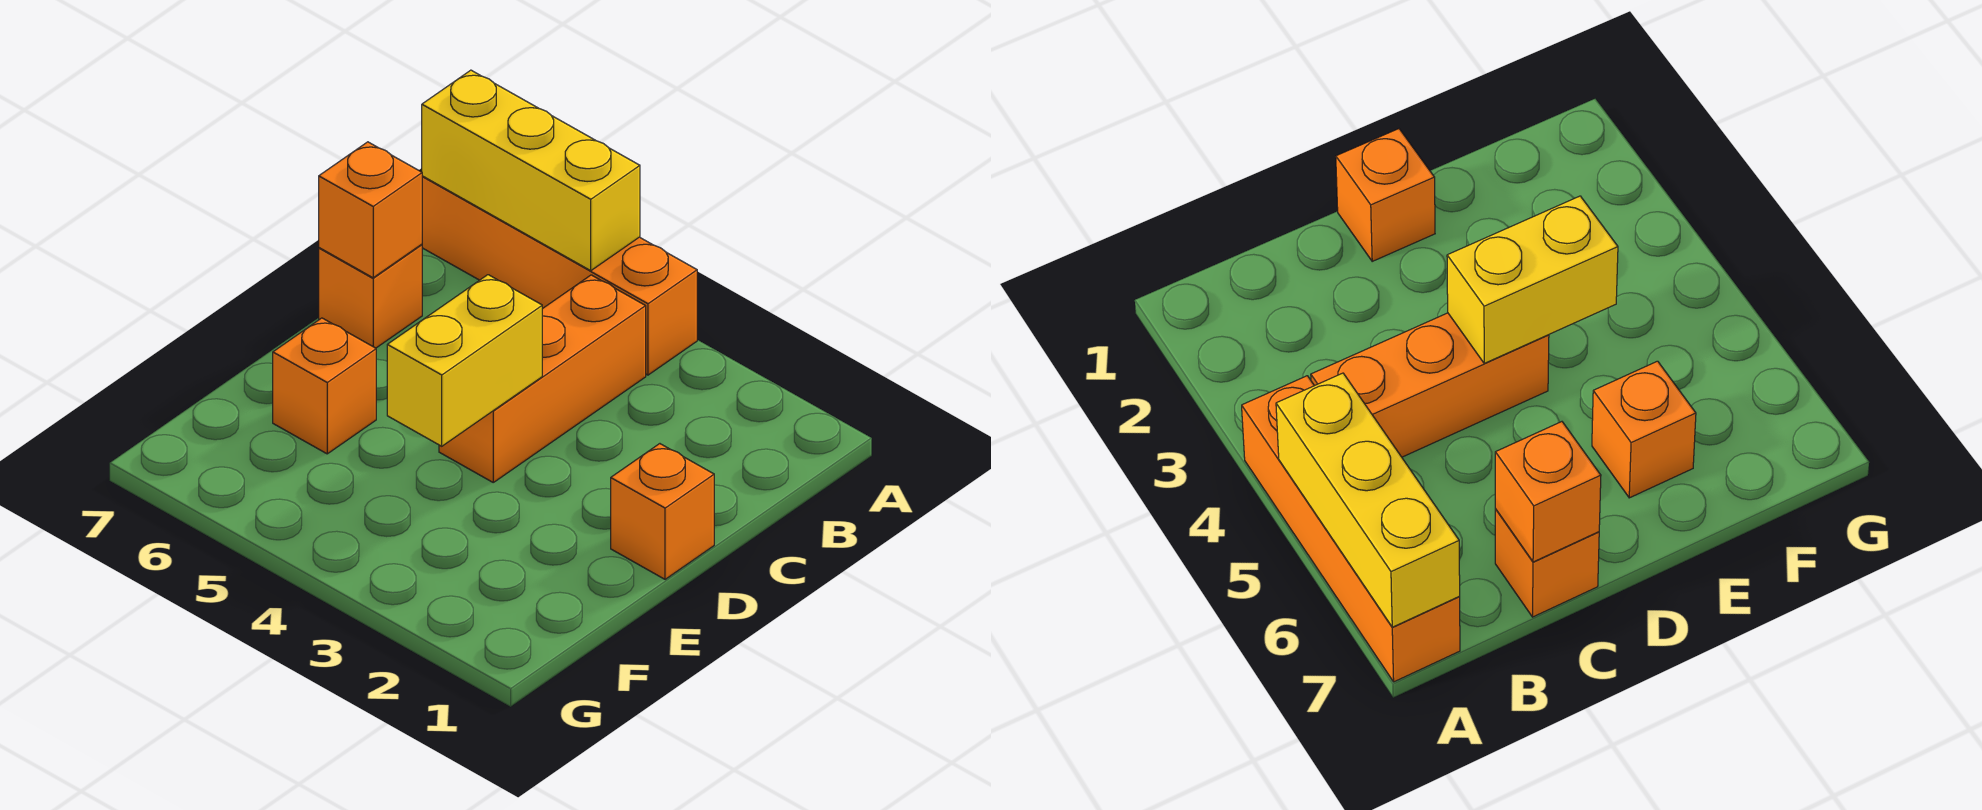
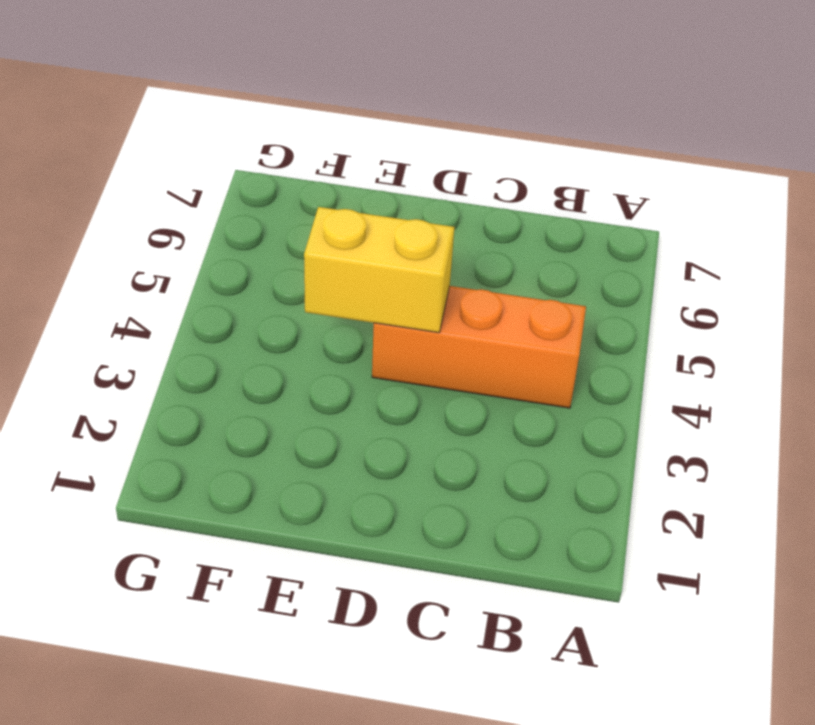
none -> orange brick A4:A7 level 1
none -> orange brick C7 level 1

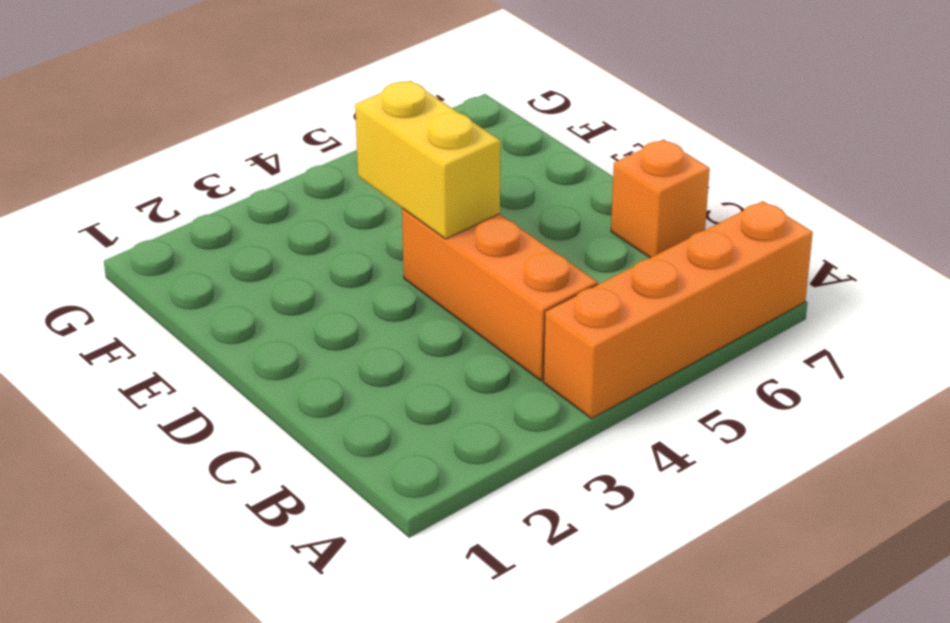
none -> orange brick D1 level 1
none -> orange brick E6 level 1

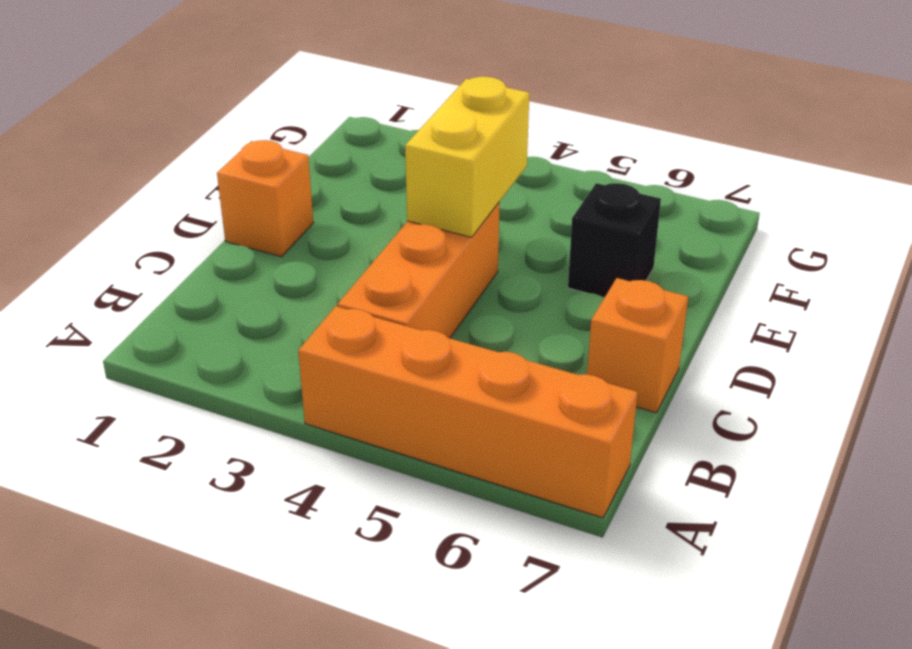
black brick E6 level 1 -> orange brick E6 level 1
none -> yellow brick A5:A7 level 2
none -> orange brick C7 level 2

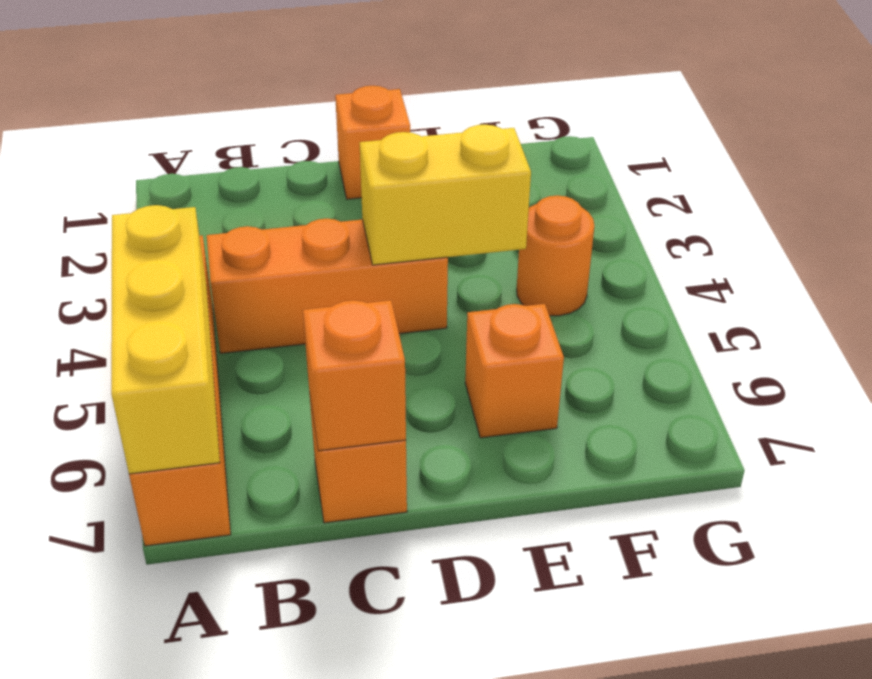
orange round brick F4 level 1 -> none

